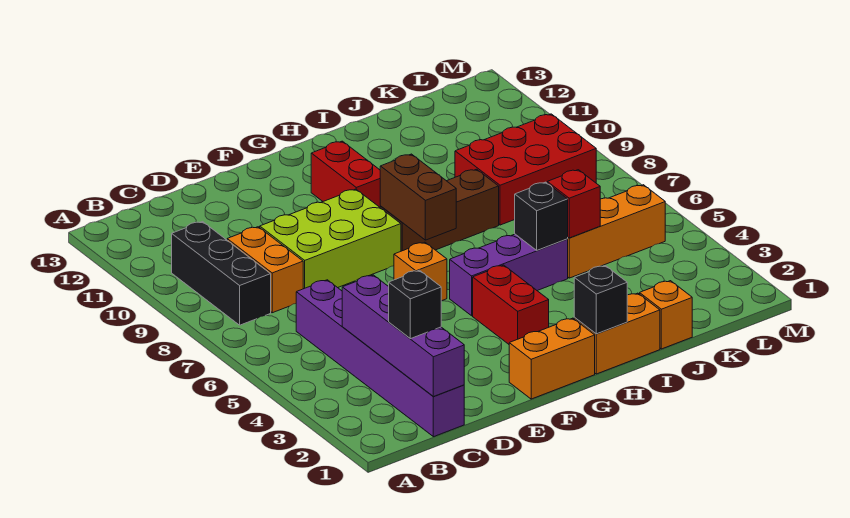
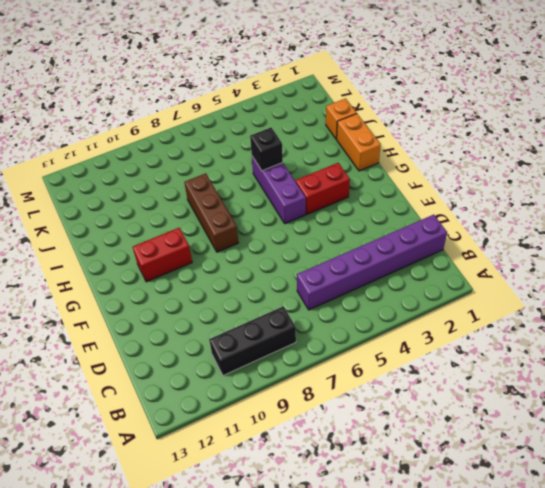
none -> orange brick C8:C9 level 1
none -> lime brick D8:F9 level 1
none -> orange brick F1:G1 level 1

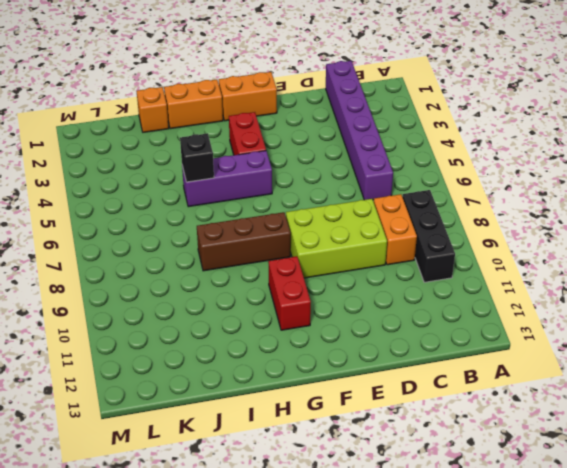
none -> orange brick F6 level 1
none -> orange brick J5:L5 level 1
none -> red brick J8:L9 level 1

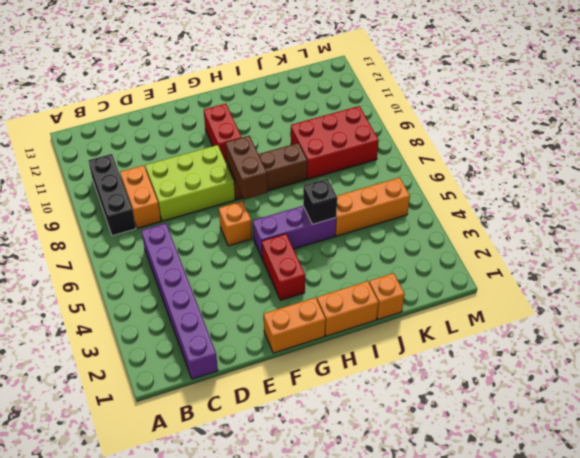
none -> purple brick C1:C4 level 2
none -> black brick H1 level 2
none -> red brick J5 level 2

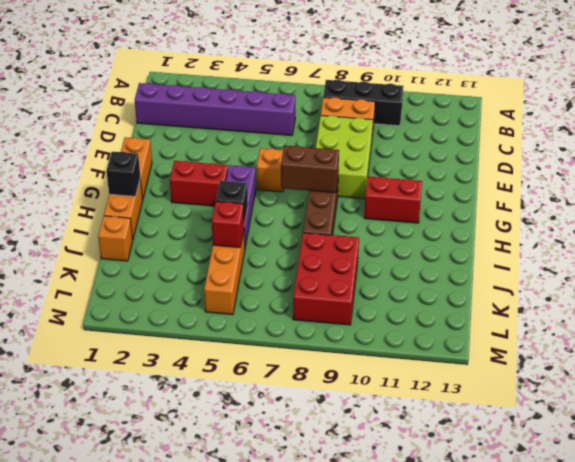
none -> purple brick C1:C4 level 2
none -> black brick C2 level 3

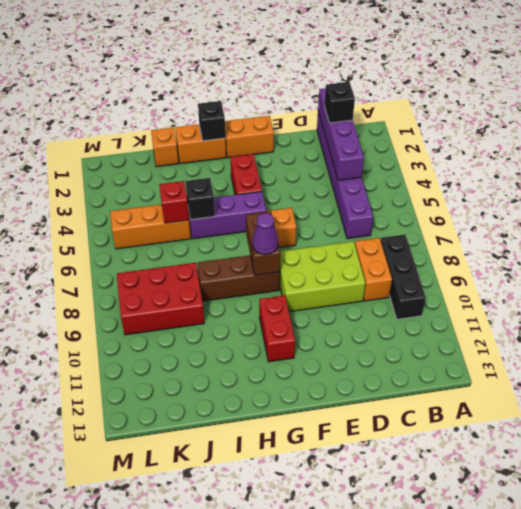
purple cone G8 level 3 -> none

